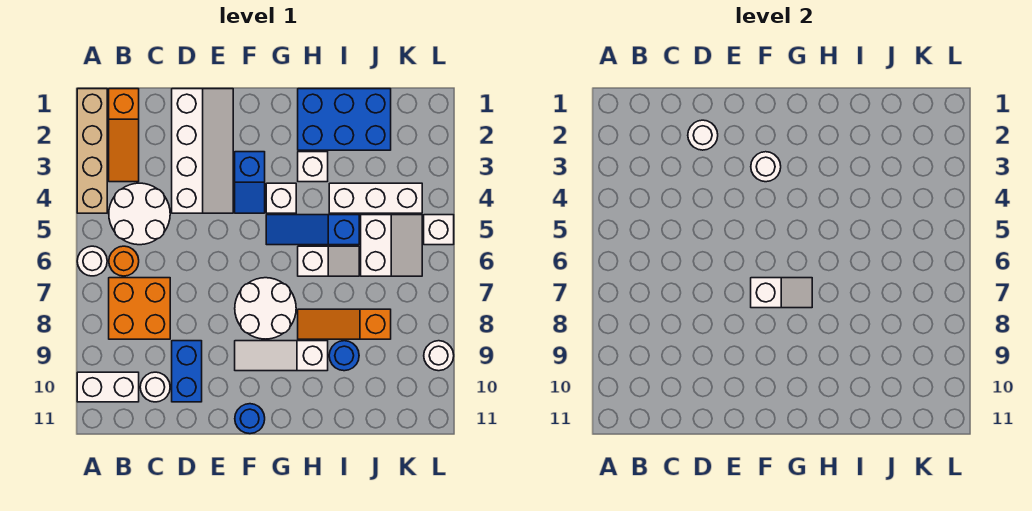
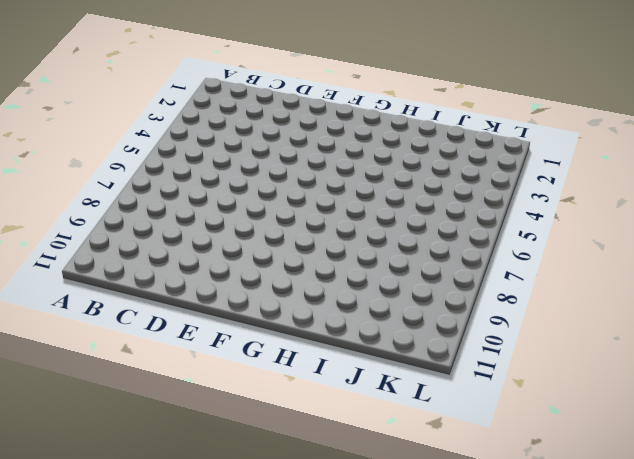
none -> tan brick A1:A4 level 1
none -> white round brick A6 level 1
none -> white brick A10:B10 level 1

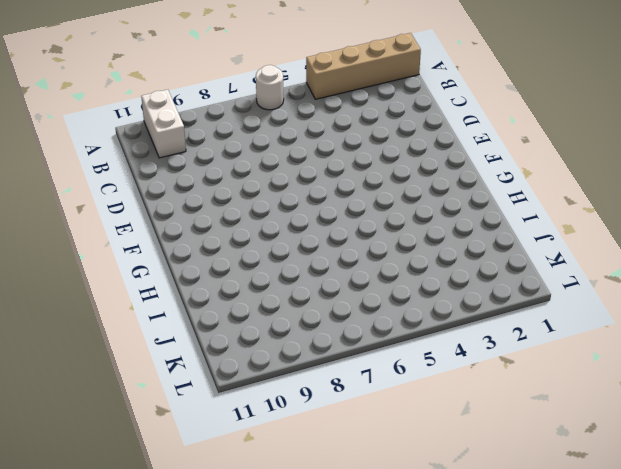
none -> orange slope B1:B3 level 1 top 1
none -> white round brick B4:C5 level 1
none -> orange round brick B6 level 1

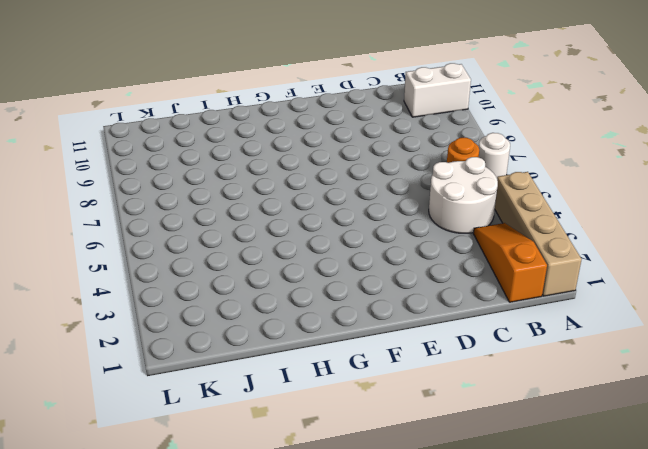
none -> orange brick B7:C8 level 1
none -> white round brick C10 level 1
none -> white slope D1:E4 level 1 top D

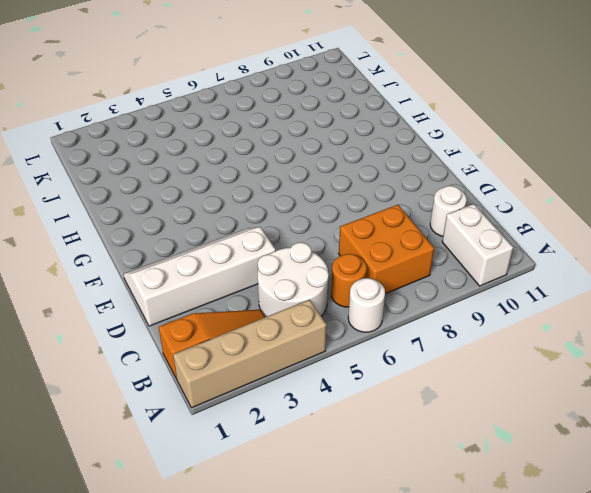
none -> blue brick D9:D10 level 1
none -> blue slope F3:F4 level 1 top 3
none -> white round brick F7:G8 level 1

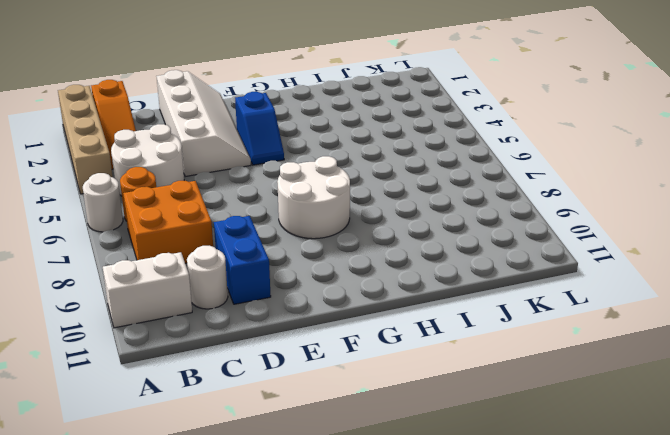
none -> white slope F9:H9 level 1 top H
none -> blue round brick F11 level 1
none -> white brick G4 level 1

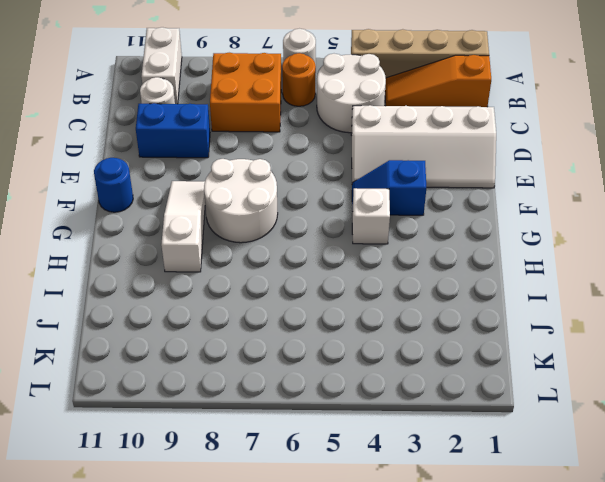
none -> blue slope G5:I5 level 1 top I
none -> blue brick H1:J2 level 1
none -> white brick H3 level 1

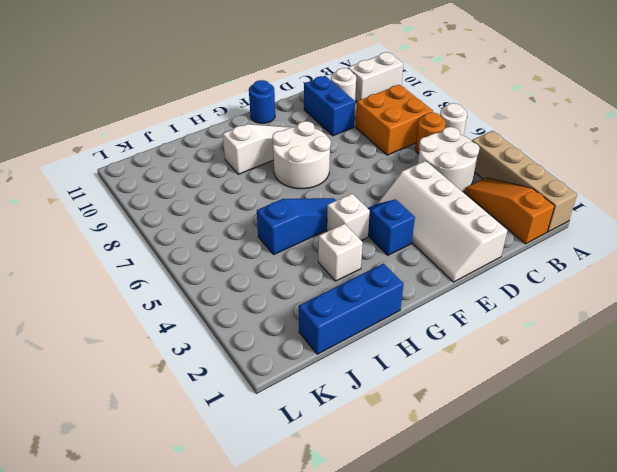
blue brick H1:J1 level 1 -> blue brick H1:J2 level 1
none -> white slope H6:I6 level 1 top H
none -> orange slope H8:J8 level 1 top J
none -> white brick I4:K4 level 1

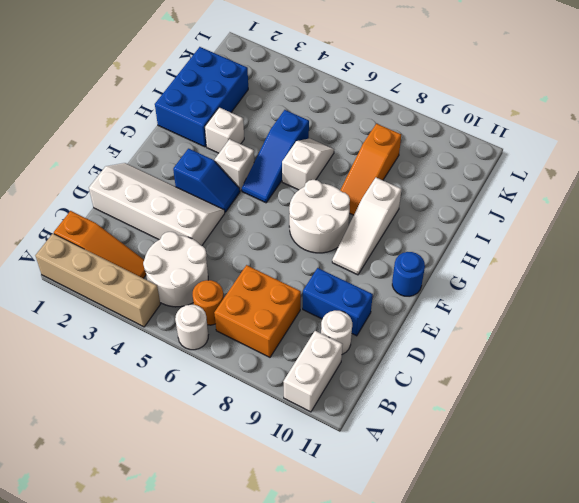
none -> white brick I4:K4 level 1
none -> blue round brick I9 level 1
none -> white slope J5:K6 level 1 top J

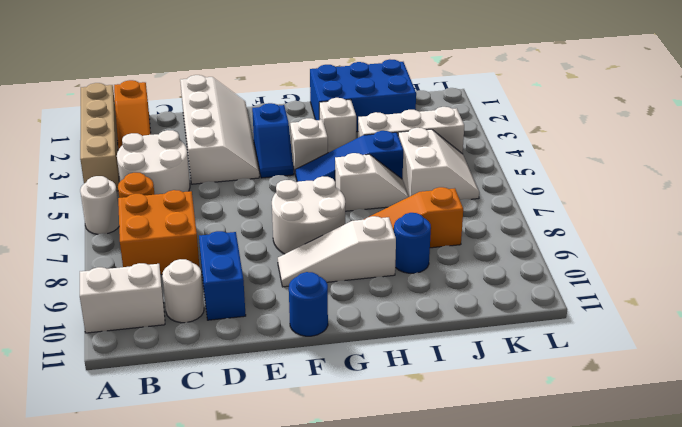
none -> white brick L5 level 1
none -> white round brick L9 level 1
none -> white round brick D2 level 2

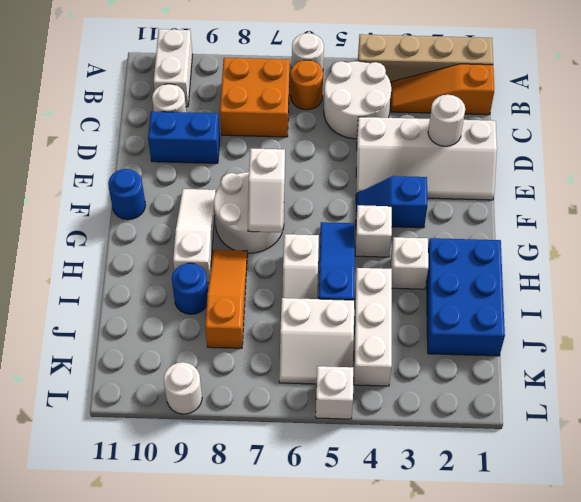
none -> white round brick F3 level 2

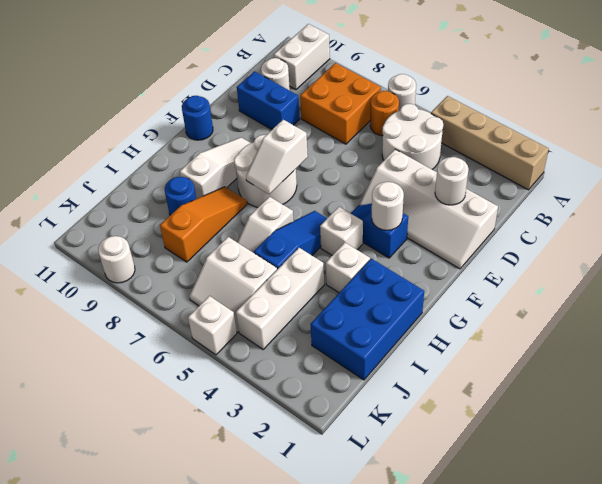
none -> orange slope B1:B3 level 1 top 1

